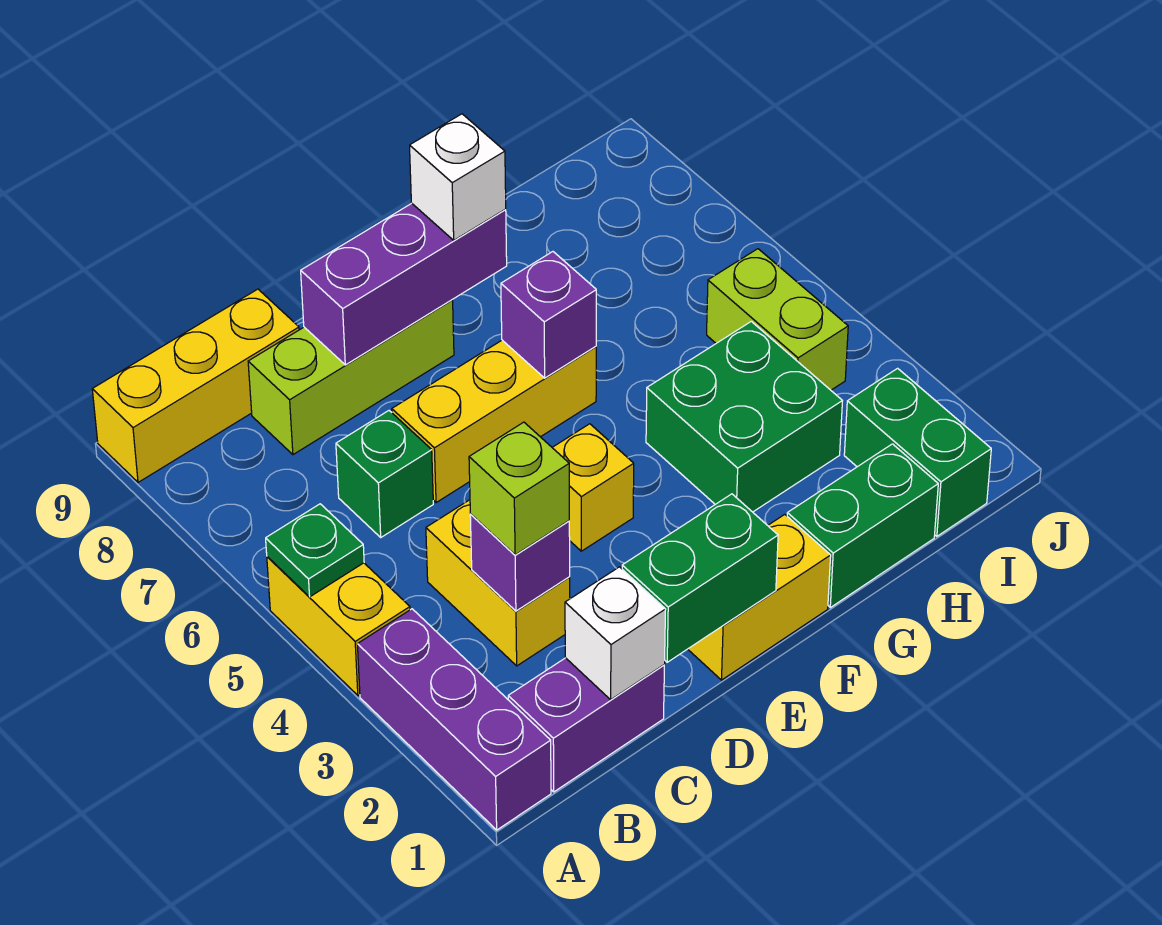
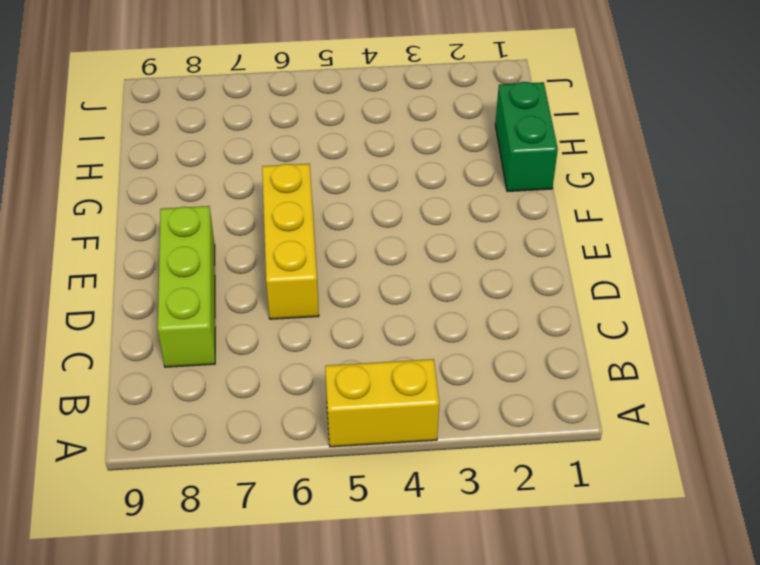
none -> purple brick A1:A3 level 1
none -> yellow brick A9:C9 level 1
none -> purple brick B1:C1 level 1

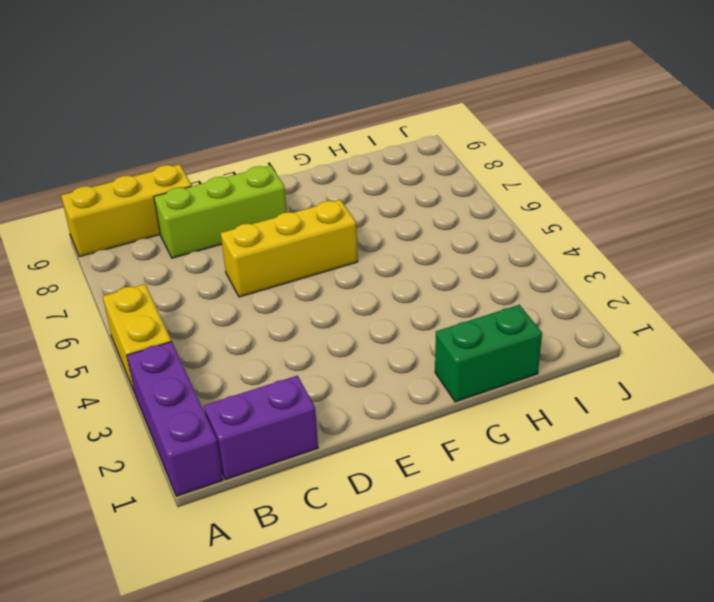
none -> yellow brick C3:C4 level 1
none -> green brick C6 level 1
none -> yellow brick E1:F1 level 1

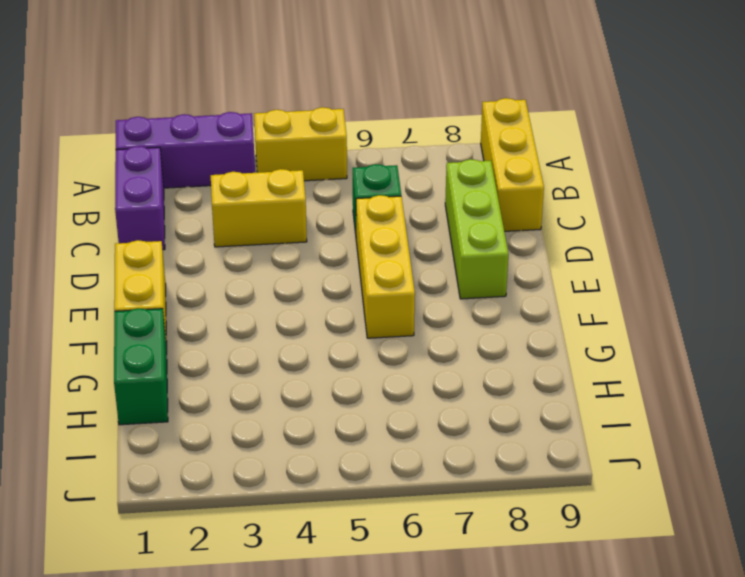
none -> yellow brick E4 level 1
none -> green brick G3:H4 level 1
none -> green brick I1:I2 level 1

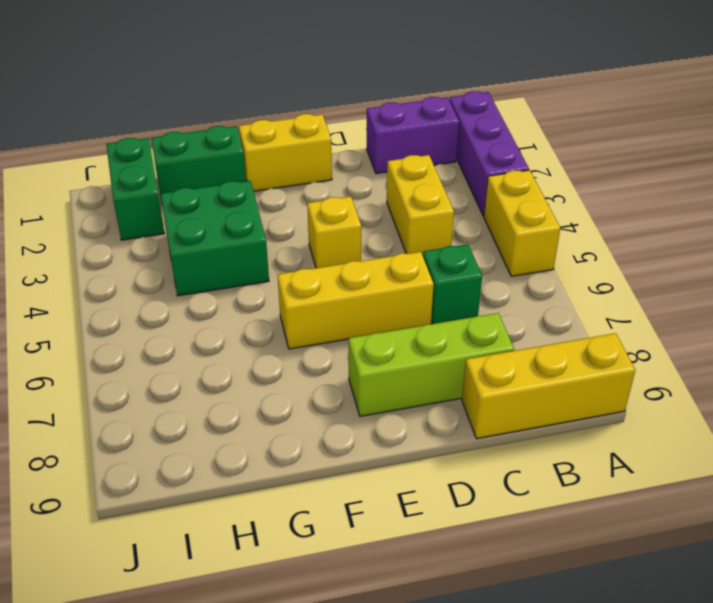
none -> lime brick I4:I5 level 1
none -> green plate A5 level 2
none -> white brick C1 level 2

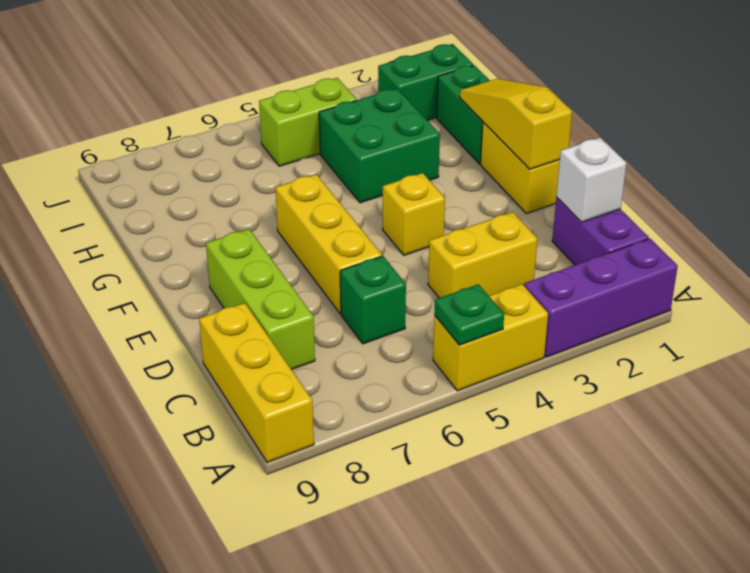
yellow slope E1:G1 level 2 top E -> green brick D1:E1 level 2
none -> purple brick C3 level 2
none -> purple brick D8:F8 level 2
none -> purple brick F6 level 2

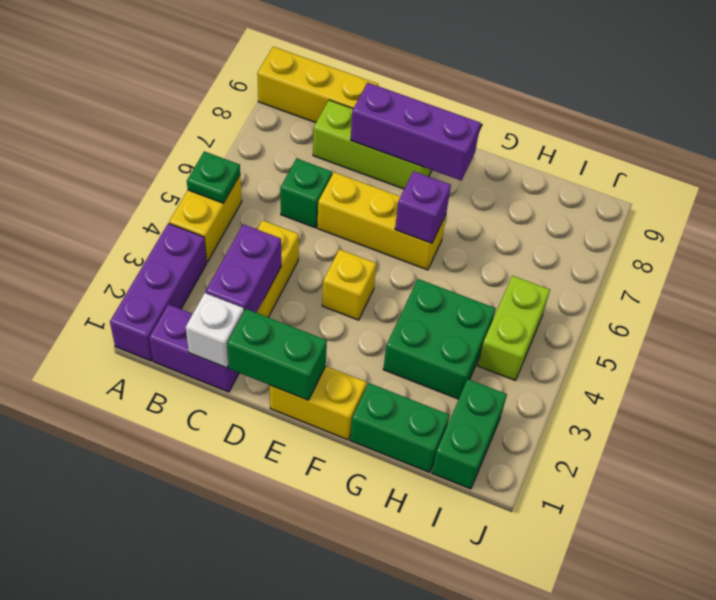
purple brick C2:C3 level 2 -> purple brick C3 level 2
none -> lime brick C3 level 3
none -> white brick F8 level 3

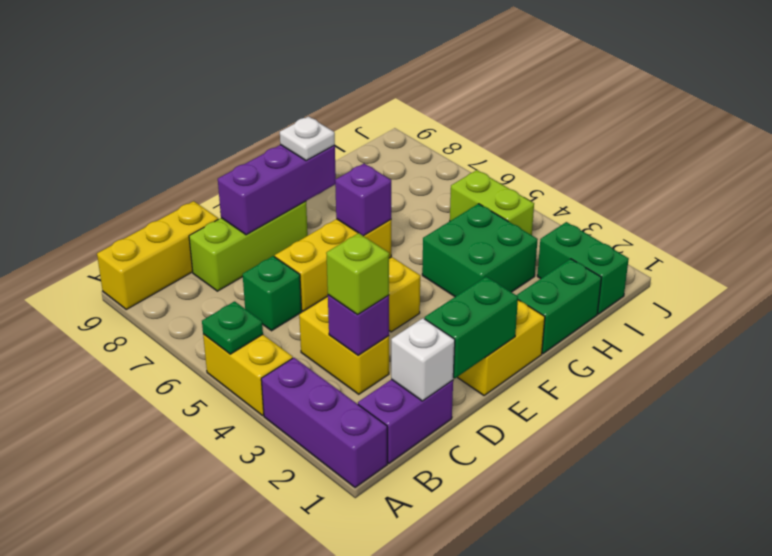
white plate F8 level 3 -> white brick F8 level 3

